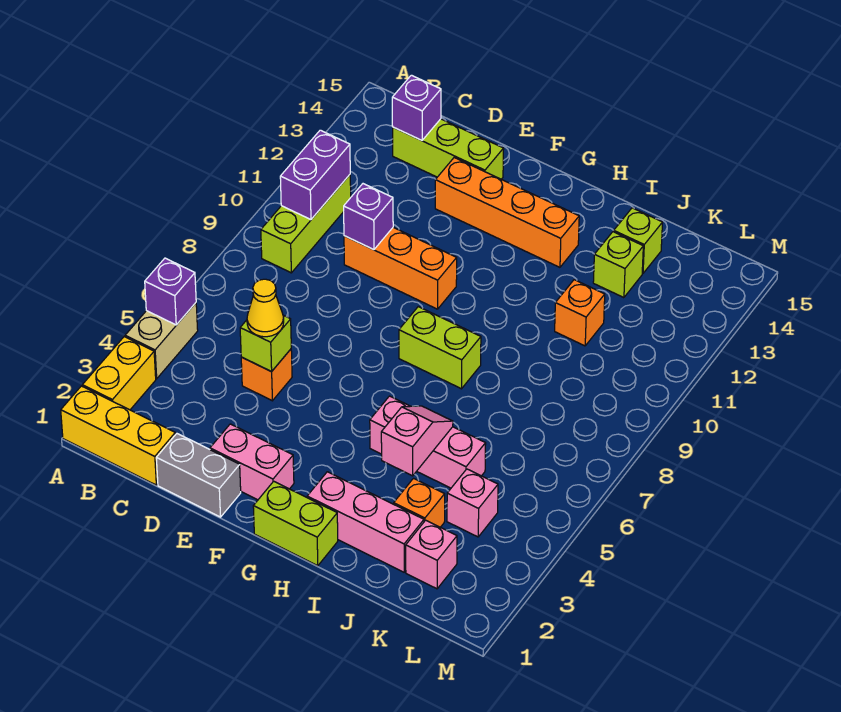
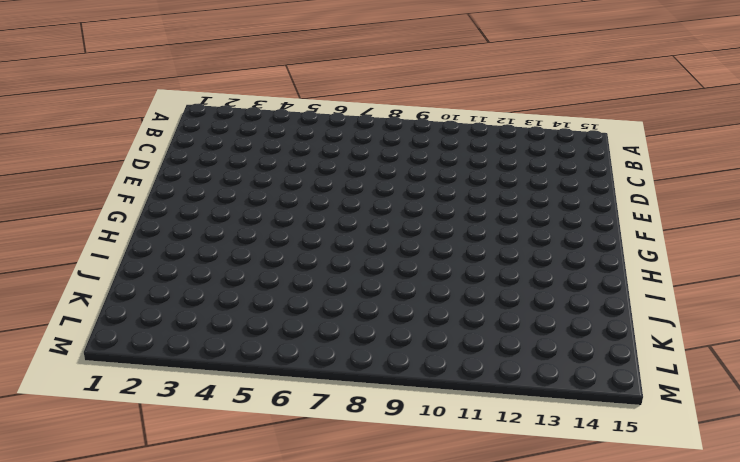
none -> yellow brick A1:C1 level 1
none -> yellow brick A2:A3 level 1
none -> tan brick A4:A5 level 1

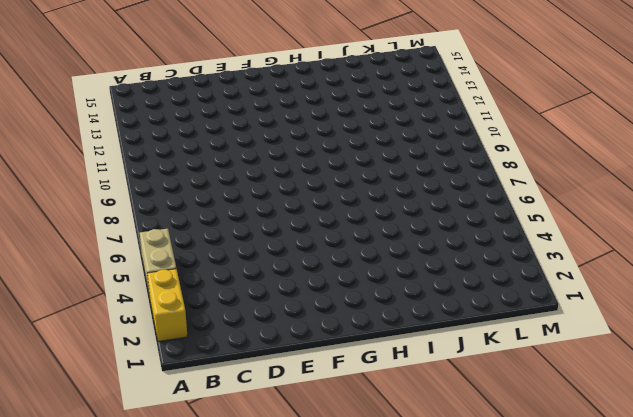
none -> yellow brick A1:C1 level 1
none -> lime brick B9:B11 level 1
none -> lime brick C14:E14 level 1

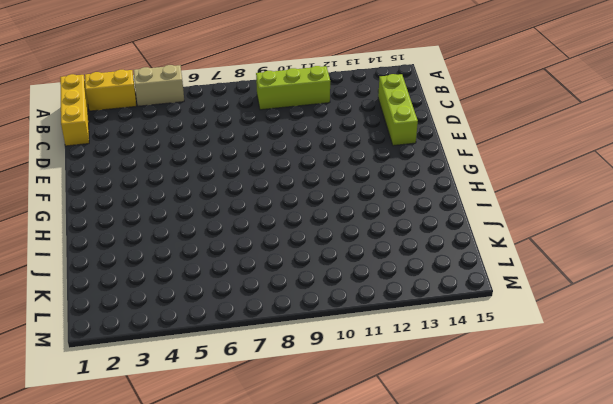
none -> grey brick D1:E1 level 1
none -> orange brick D5 level 1
none -> orange brick D10:F10 level 1

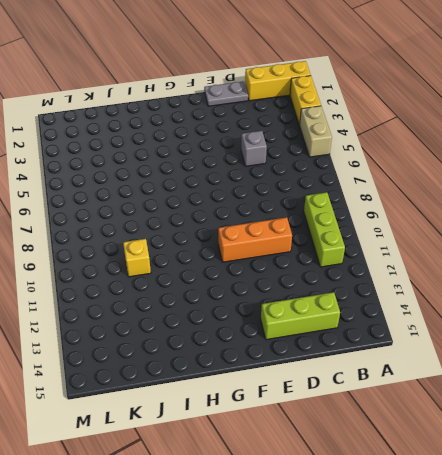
grey plate D1:E1 level 1 -> grey brick D1:E1 level 1
grey brick D5 level 1 -> orange brick D5 level 1
yellow brick J10 level 1 -> none
none -> pink brick E2:F2 level 1
none -> orange brick E13:H13 level 1
none -> lime brick G1:H1 level 1

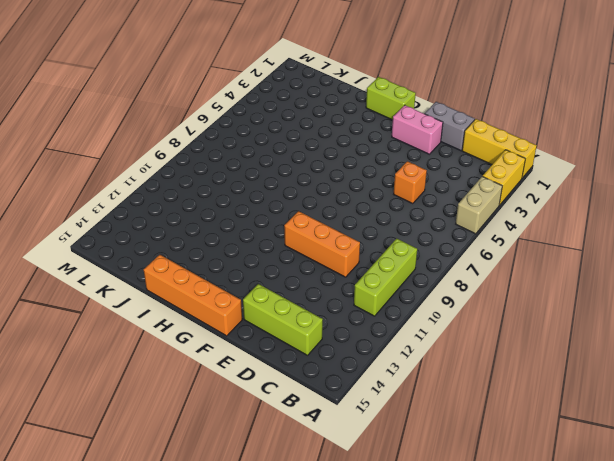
orange brick F15:I15 level 1 -> orange brick E13:H13 level 1
none -> lime brick G8:H8 level 1
none -> pink brick H2:J2 level 1
none -> pink brick H5:J5 level 1

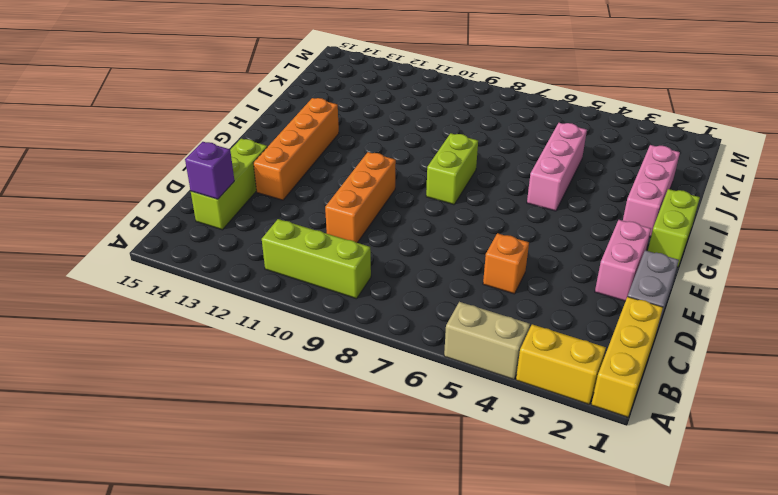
none -> orange brick J3 level 1
none -> orange brick J11 level 1
none -> lime brick J13 level 1

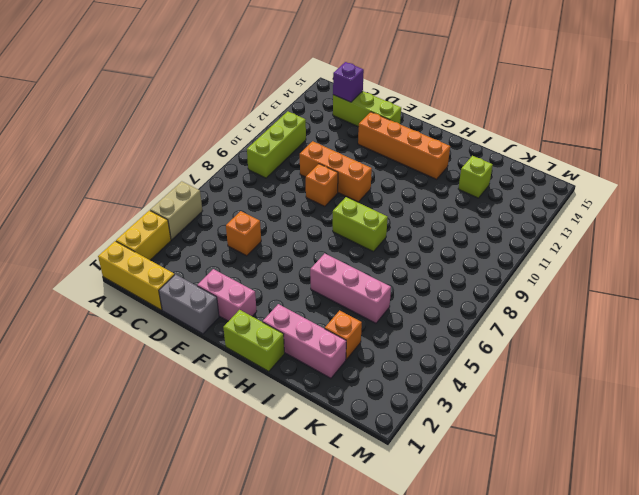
orange brick E9 level 1 -> orange brick J11 level 1
none -> lime brick J14 level 1
none -> pink brick K2 level 1
none -> pink brick K4 level 1

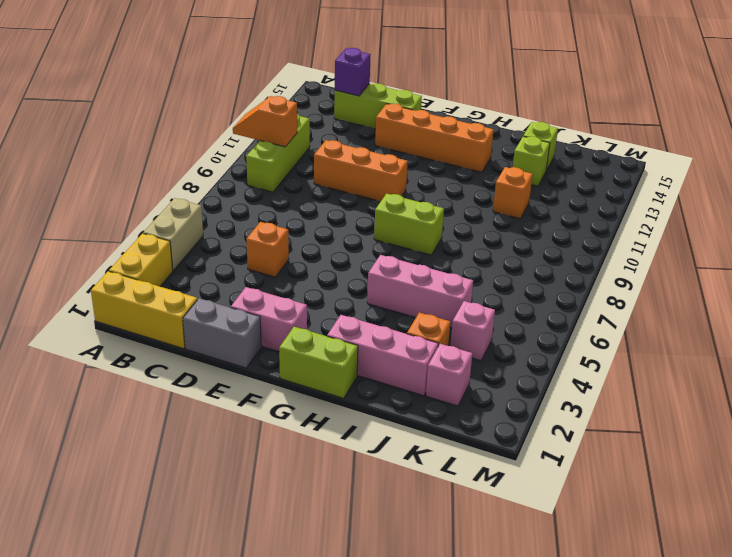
orange slope A10:B10 level 2 top B -> purple brick B10:B11 level 2
none -> purple brick A5 level 2
none -> lime brick D5 level 2
none -> purple brick D10 level 2

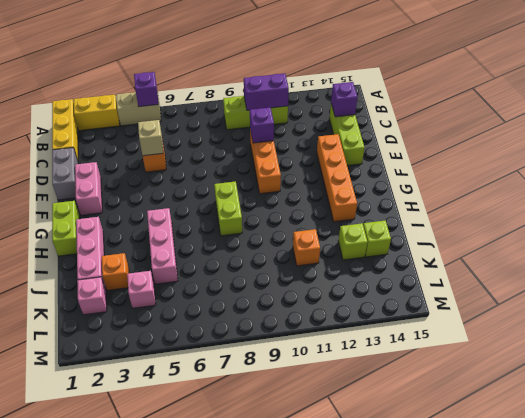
tan brick D5 level 2 -> lime brick D5 level 2
none -> pink slope I4:I5 level 2 top 4
none -> yellow cone D5 level 3

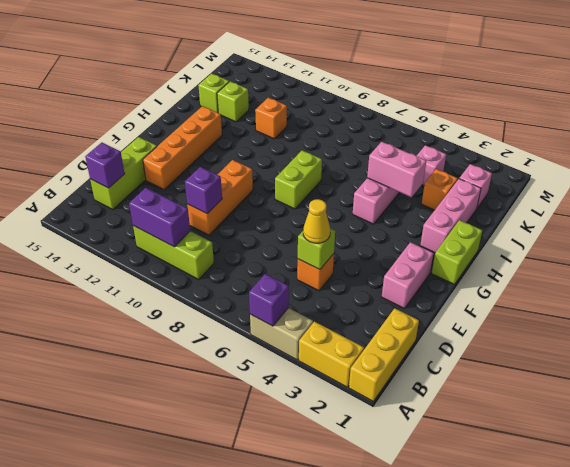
pink brick I4:I5 level 2 -> pink slope I4:I5 level 2 top 4
none -> grey brick D1:E1 level 1

